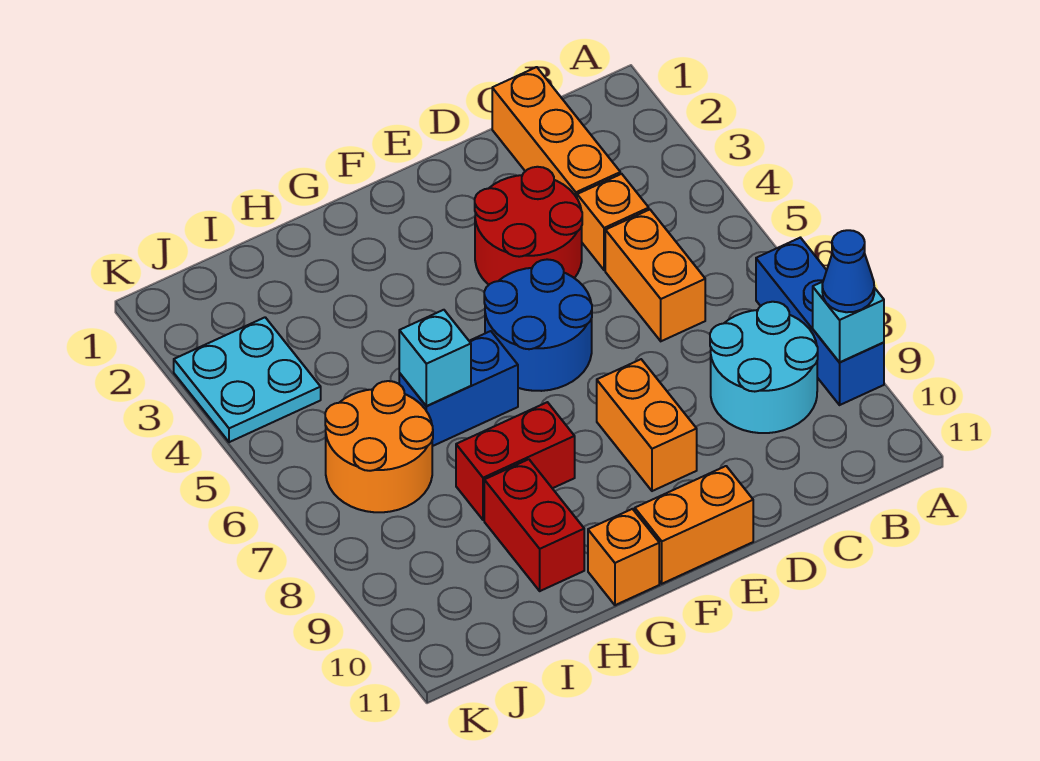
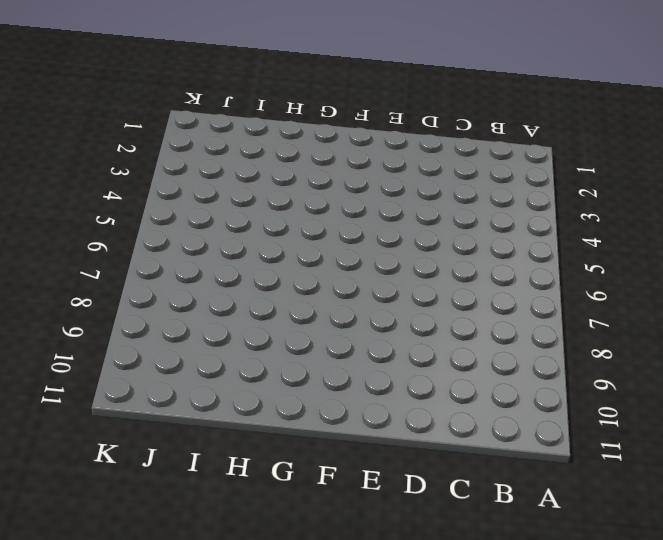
none -> blue brick A7:A9 level 1
none -> cyan round brick B8:C9 level 1
none -> orange brick C1:C3 level 1

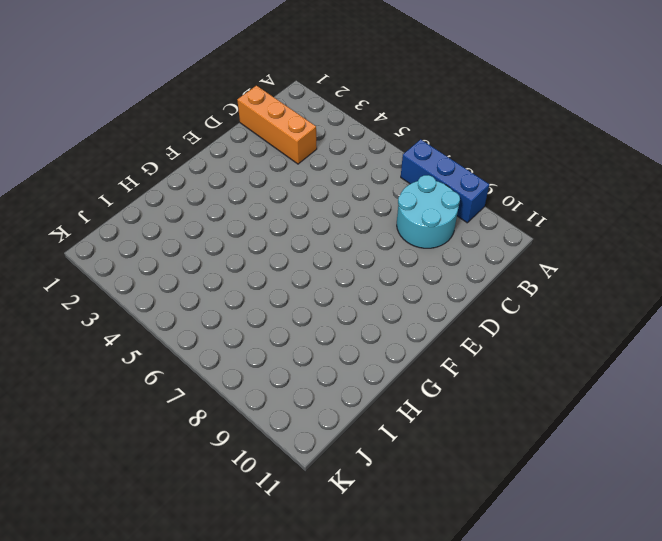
none -> orange brick C4 level 1
none -> orange brick C5:C6 level 1
none -> red round brick D3:E4 level 1

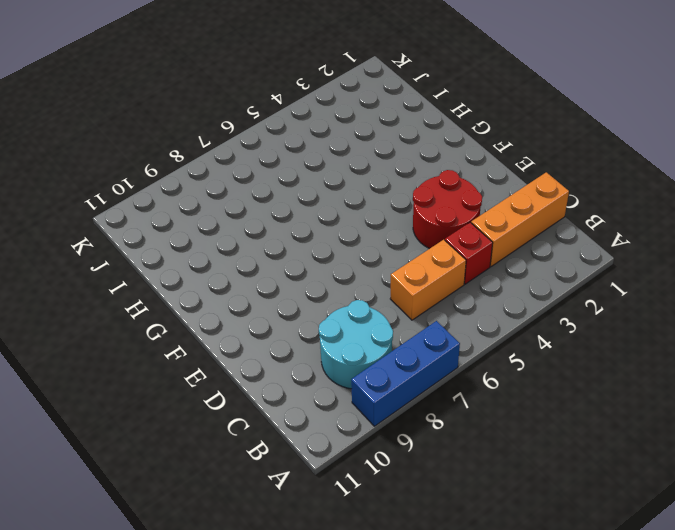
red brick C4 level 1 -> orange brick C4 level 1
none -> blue round brick E5:F6 level 1
none -> orange brick E8:E9 level 1
none -> orange brick E11:F11 level 1

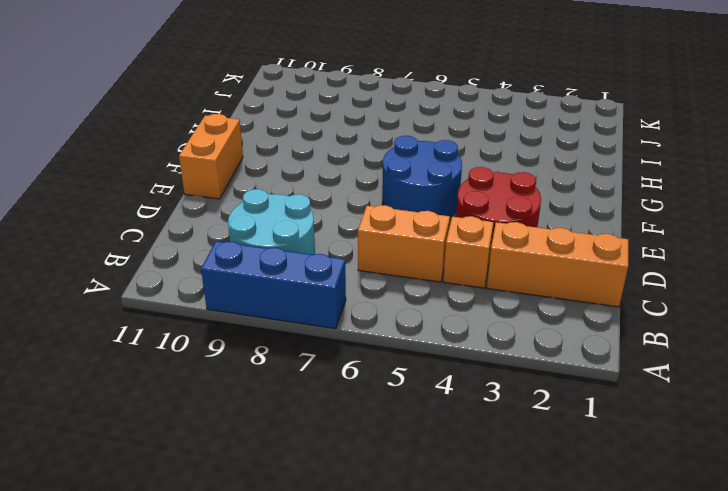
none -> orange brick E8:E9 level 1
none -> blue brick G6:H6 level 1
none -> red brick G8:H8 level 1

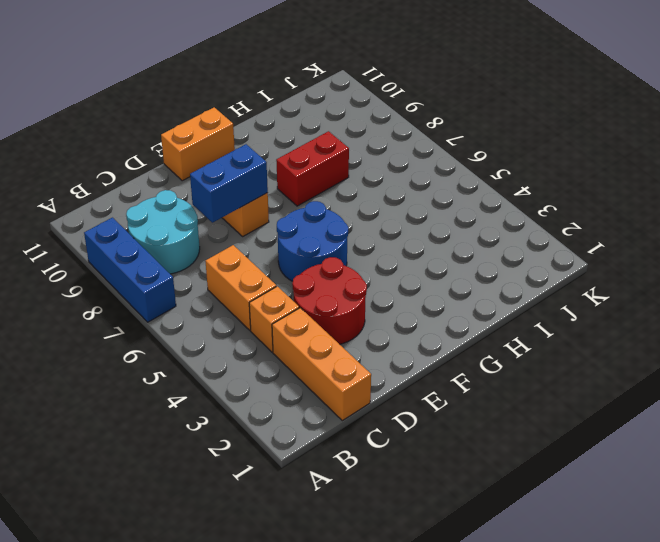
blue brick D8:E8 level 2 -> blue brick G6:H6 level 1
none -> orange brick G11 level 1
none -> red brick H9:H10 level 1
none -> orange round brick I6:J7 level 1

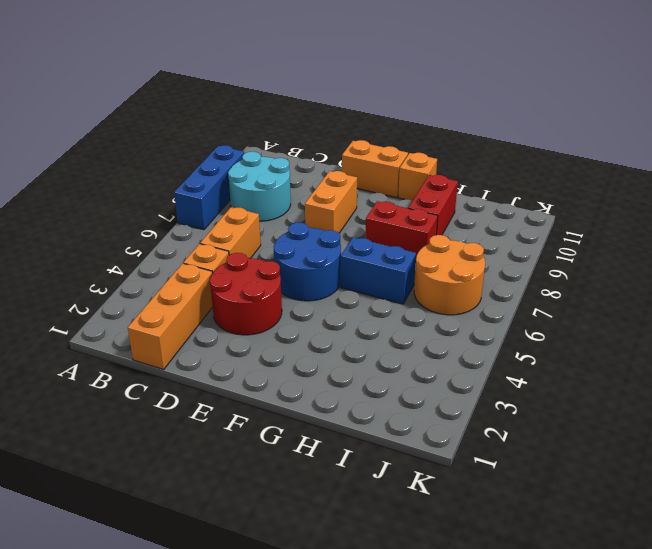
none -> cyan plate J3:K4 level 1
none -> cyan brick A9 level 2
none -> cyan brick H6 level 2

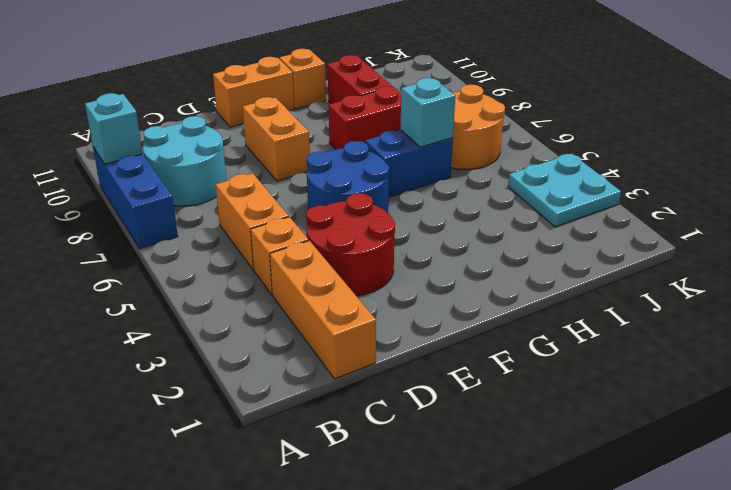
none -> blue cone A9 level 3

